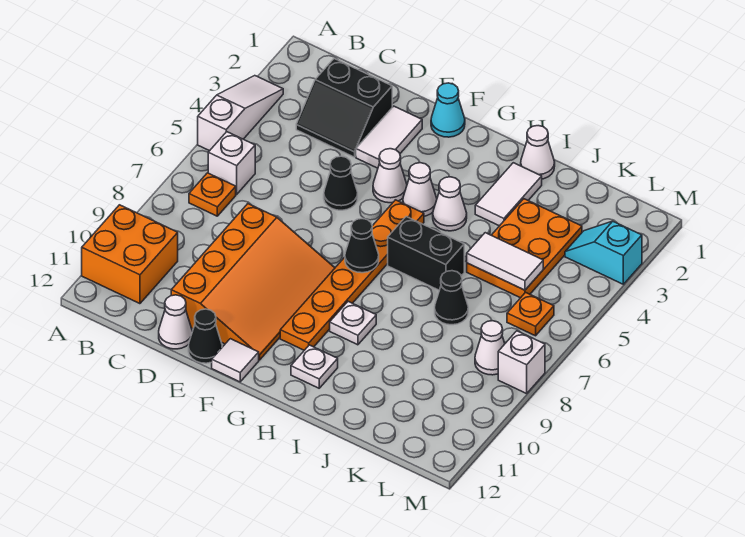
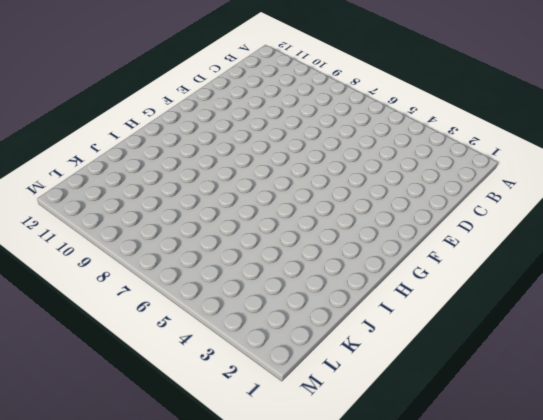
none -> white slope A3:A5 level 1 top 5
none -> orange brick A10:B11 level 1
none -> white brick B6 level 1

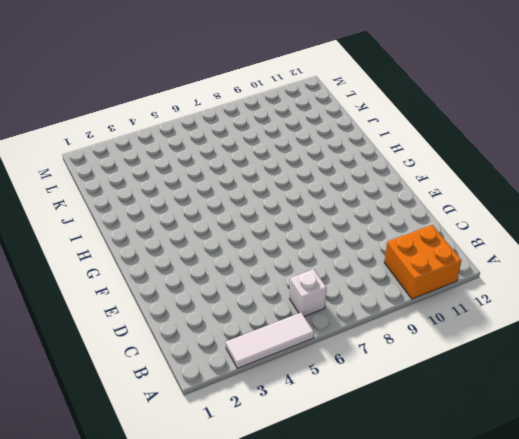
white tile A3:A5 level 1 -> white slope A3:A5 level 1 top 5
none -> orange plate B7 level 1
none -> black slope C2:D3 level 1 top 2
none -> orange slope D8:F11 level 1 top D

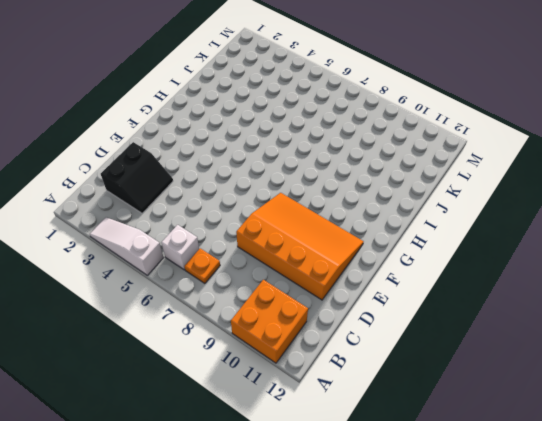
none -> white cone D12 level 1
none -> white tile E2:E3 level 1
none -> black cone E5 level 1

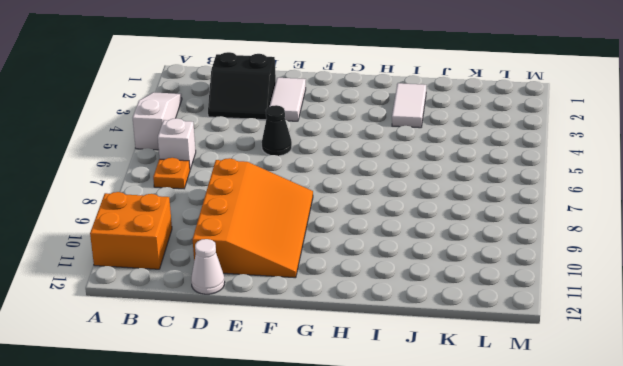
none -> black cone E12 level 1
none -> cyan cone F1 level 1
none -> white cone F4 level 1

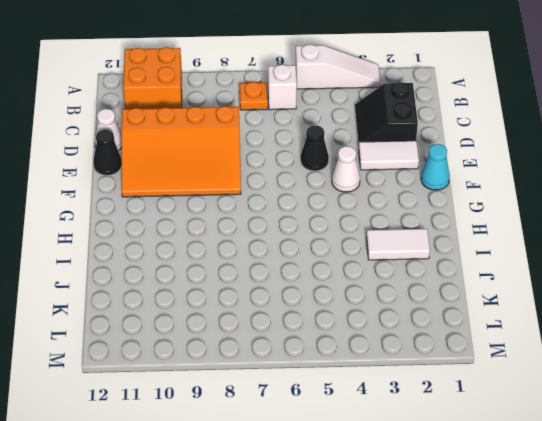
none -> white tile F12 level 1
none -> white cone G4 level 1
none -> orange plate G5:G10 level 1

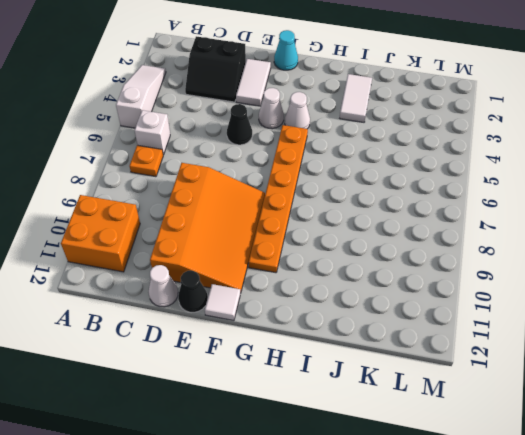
none -> white cone H4 level 1
none -> black brick H6:I6 level 1
none -> white plate H9 level 1

